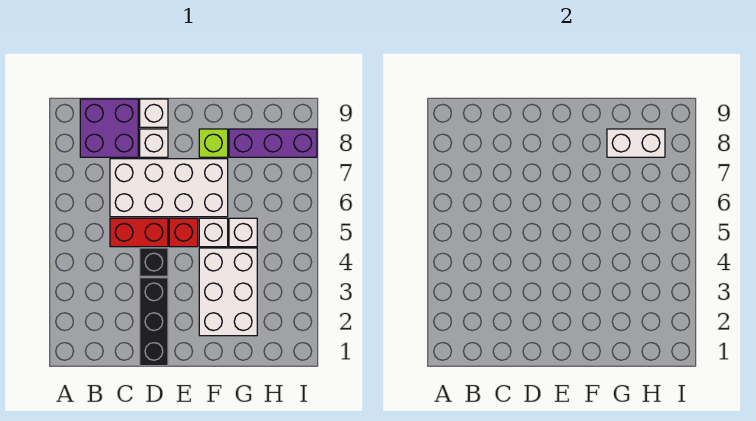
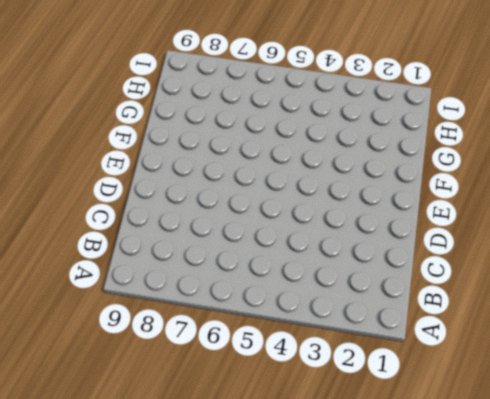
none -> purple brick B8:C9 level 1
none -> red brick C5:D5 level 1
none -> white brick C6:F7 level 1

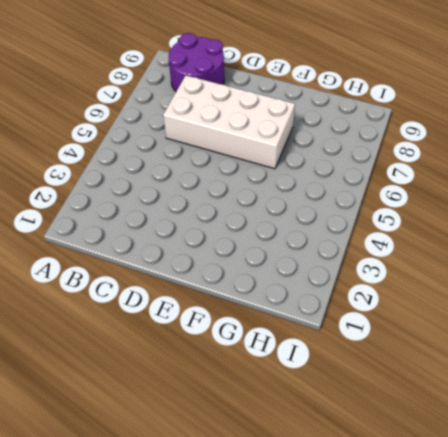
purple round brick B8:C9 level 1 -> purple brick B8:C9 level 1
none -> red brick C5:D5 level 1
none -> black brick D1:D3 level 1
none -> black brick D4 level 1

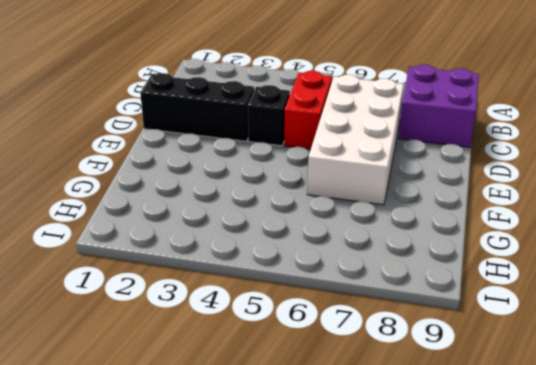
none -> white brick D8 level 1
none -> white brick D9 level 1
none -> red brick E5 level 1

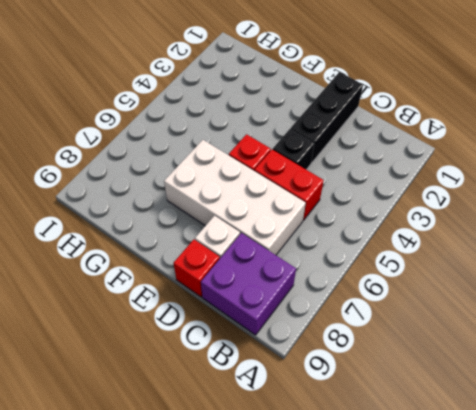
red brick D9 level 1 -> white brick D9 level 1
none -> white brick F2:G4 level 1
none -> white brick F5 level 1
none -> lime brick F8 level 1

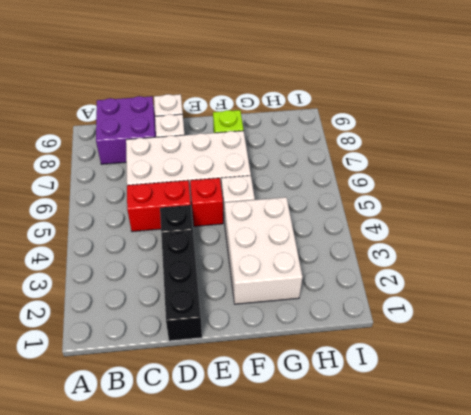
none -> white brick G5 level 1
none -> purple brick G8:I8 level 1
none -> white brick G8:H8 level 2

